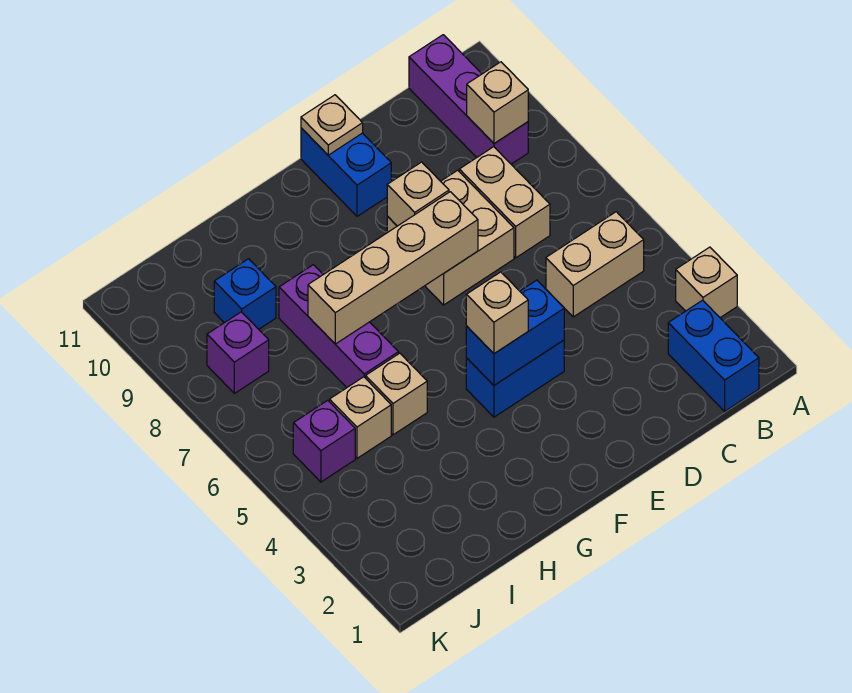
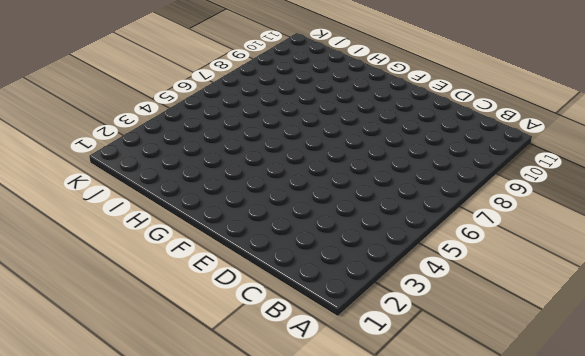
none -> tan brick A3 level 1
none -> blue brick B1:B2 level 1
none -> tan brick B5:C5 level 1

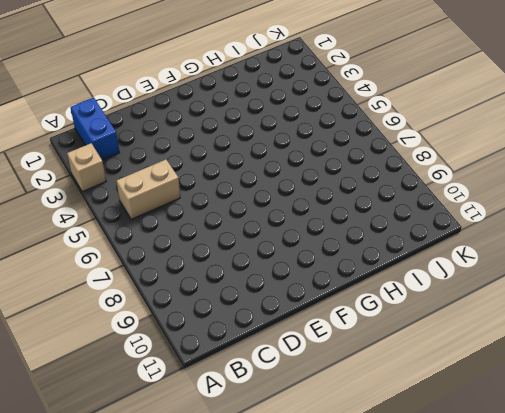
none -> purple brick B9:B11 level 1
none -> tan brick C7:C8 level 1
none -> tan brick D7:E8 level 1

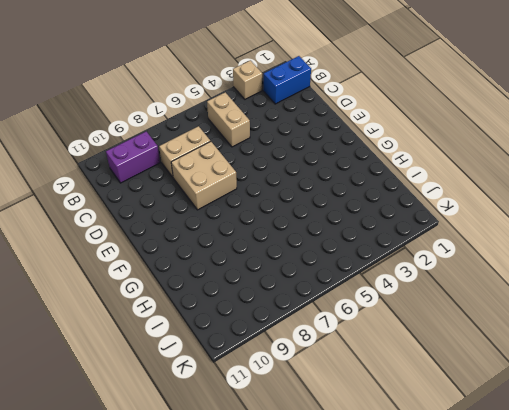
purple brick B9:B10 level 1 -> purple brick B9:B11 level 1
none -> blue brick E4:F4 level 1
none -> blue brick E10:E11 level 1
none -> tan brick H5 level 1

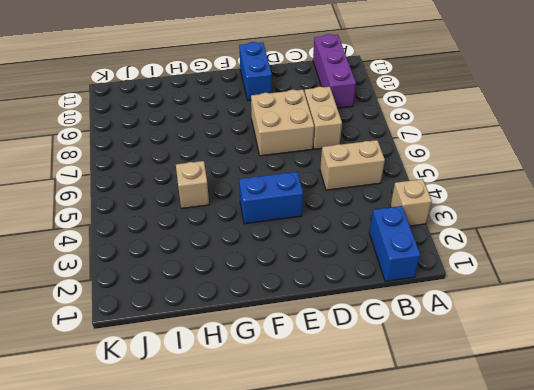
none -> purple brick H6:H8 level 1
none -> tan brick I5 level 1
none -> blue brick I9 level 1

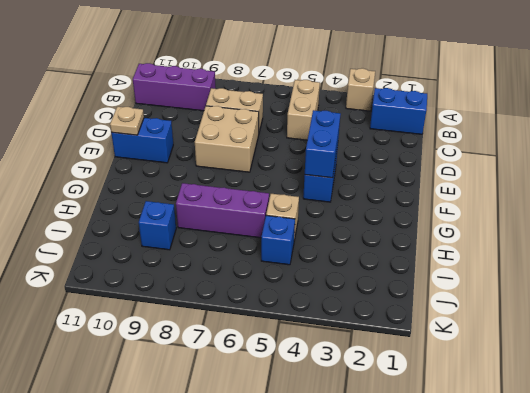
blue brick I5 level 1 -> tan brick I5 level 1
none -> purple brick J5 level 1
none -> purple brick J8 level 1
none -> tan brick B9 level 2

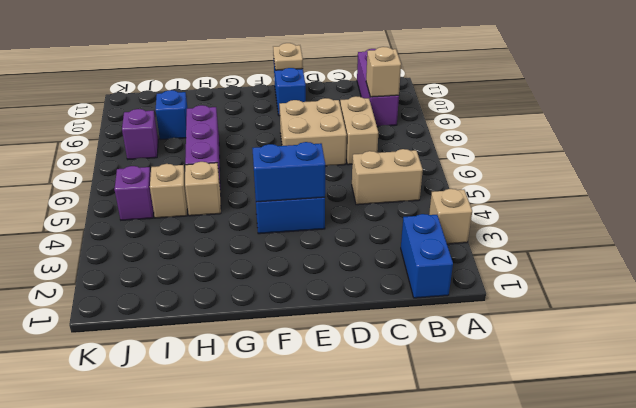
none -> tan brick E7:H7 level 2
none -> tan brick E8 level 2
none -> tan brick F4 level 3

